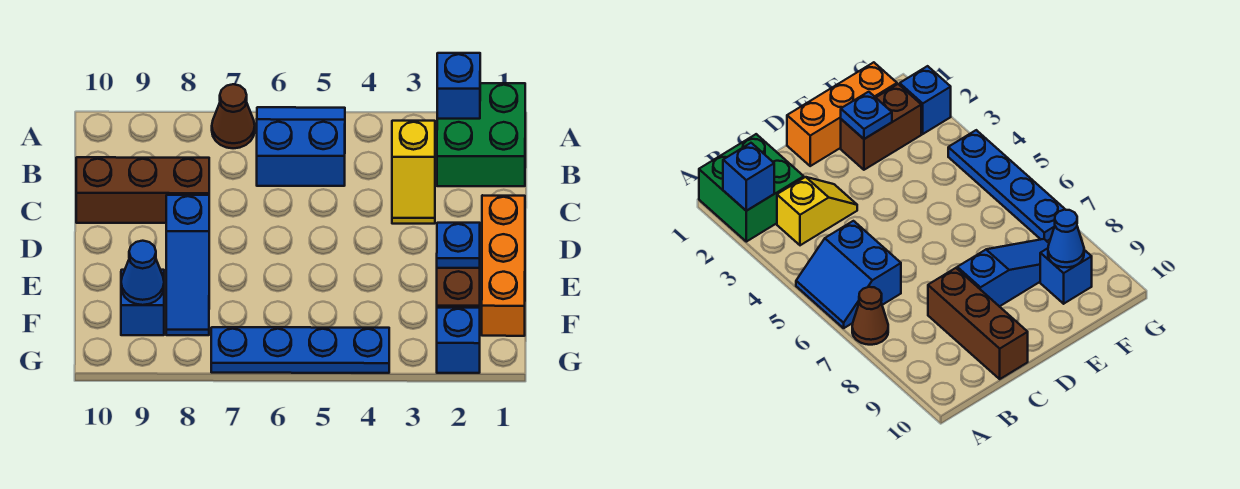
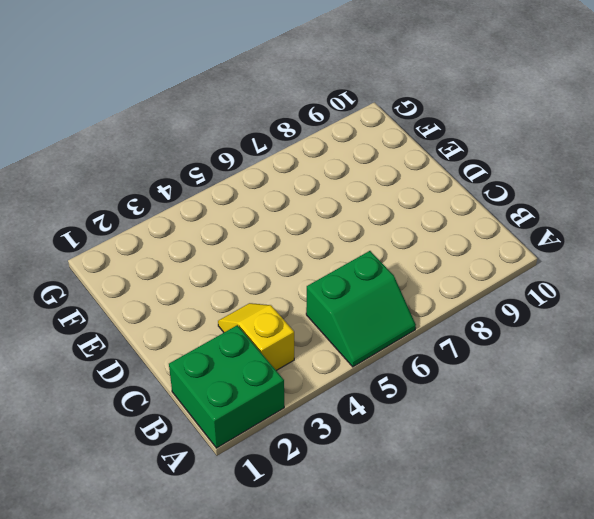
green slope A5:B6 level 1 top B -> blue slope A5:B6 level 1 top B
none -> brown cone A7 level 1
none -> brown brick C8:C10 level 1
none -> orange brick D1:F1 level 1

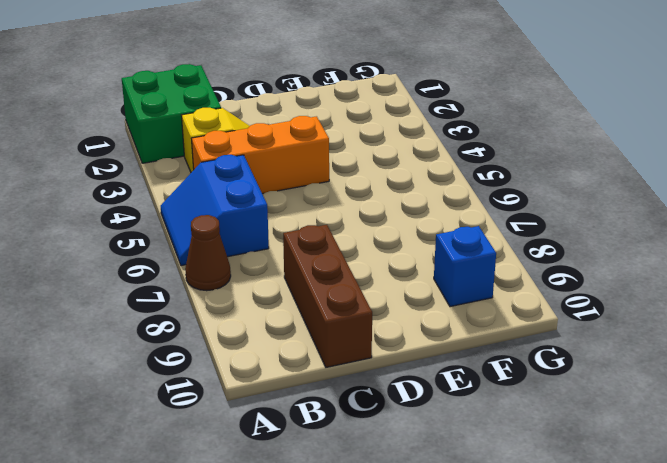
orange brick B4:D4 level 1 -> orange brick D1:F1 level 1
none -> blue slope D8:F8 level 1 top D
none -> brown brick E2:F2 level 1
none -> blue brick G2 level 1

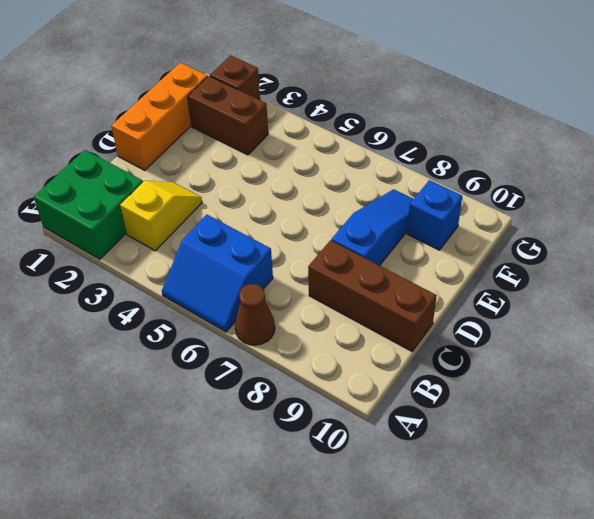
brown brick F2:F3 level 1 -> brown brick E2:F2 level 1
brown brick G2 level 1 -> blue brick G2 level 1
none -> blue plate G4:G7 level 1
none -> blue brick A2 level 2
none -> blue plate E2 level 2

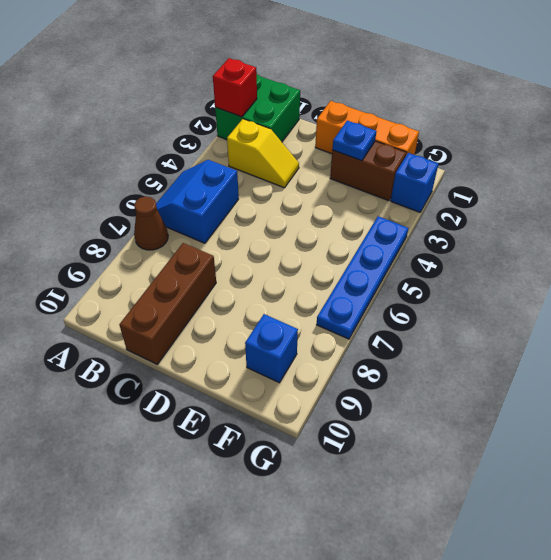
red brick A2 level 2 -> blue brick A2 level 2
none -> blue slope D8:F8 level 1 top D
none -> blue cone F9 level 2

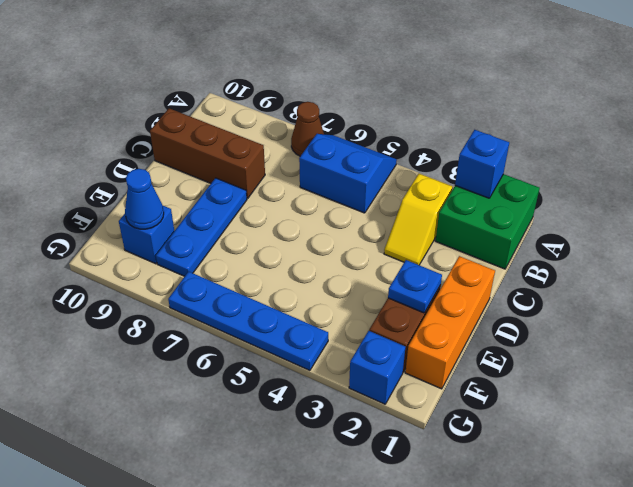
blue plate D8:F8 level 1 -> blue slope D8:F8 level 1 top D

